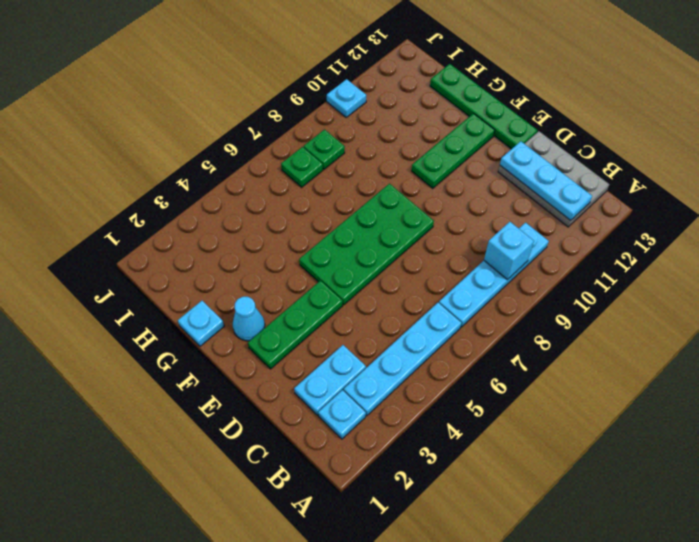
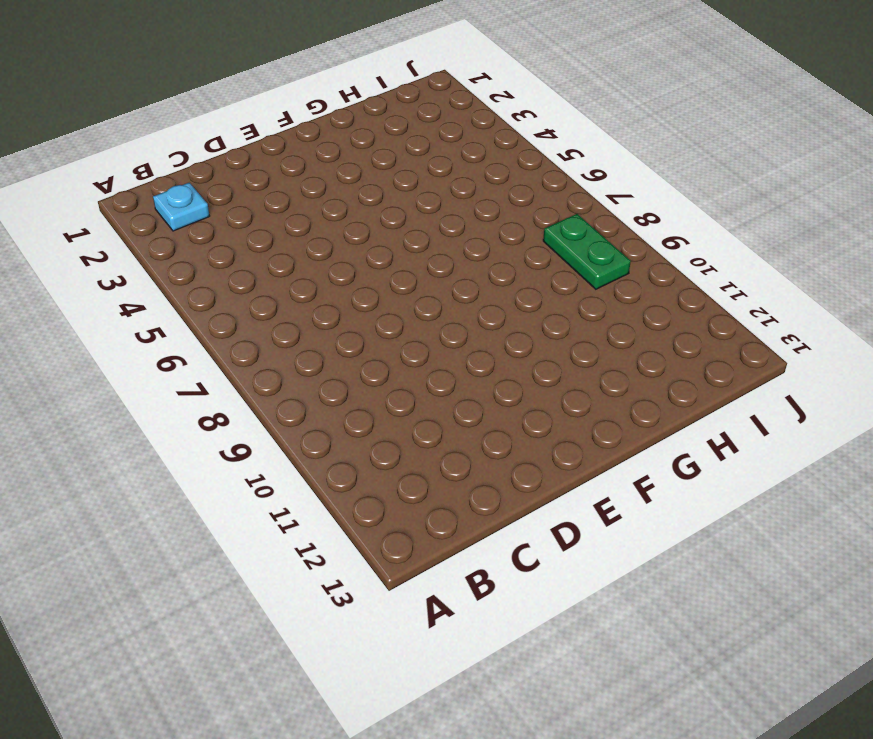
green plate I8:I9 level 1 -> green plate I8 level 1
none -> cyan plate B3:B6 level 1
none -> cyan plate B7:B10 level 1
none -> grey plate B12:D13 level 1

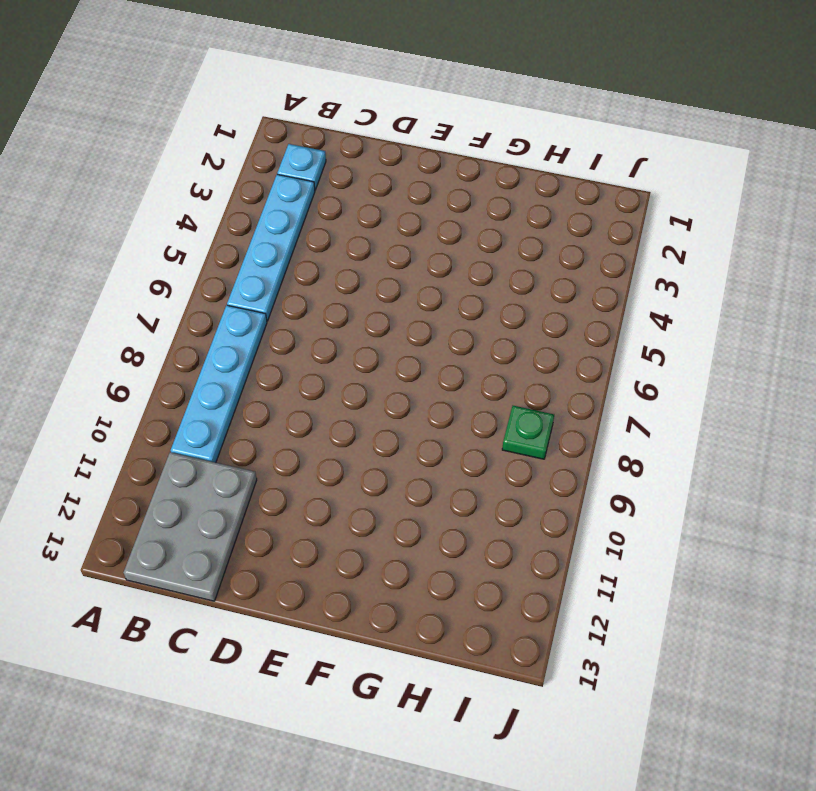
grey plate B11:C13 level 1 -> grey plate B12:D13 level 1
none -> cyan plate C2:C3 level 1
none -> green plate E2:E4 level 1
none -> green plate E5:F8 level 1

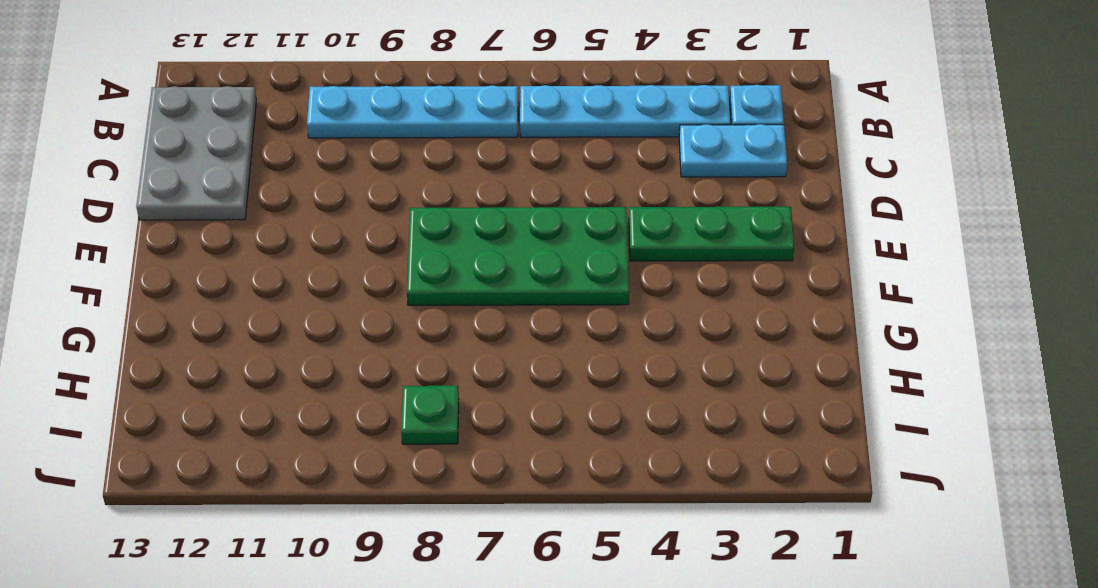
none -> green plate E13:H13 level 1
none -> cyan cone F2 level 1
none -> green plate F10:F12 level 1

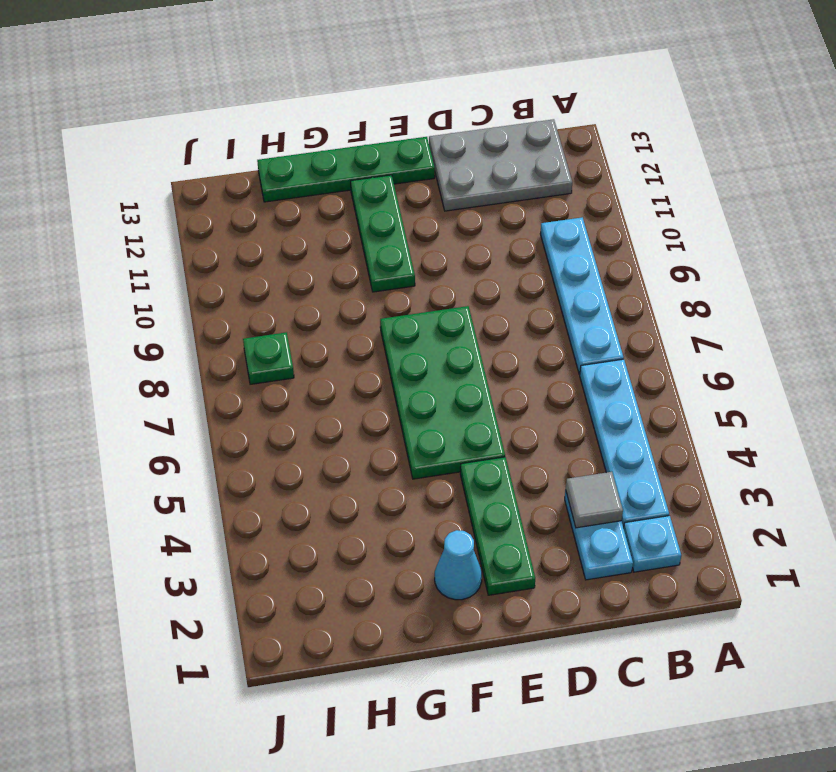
grey tile C3 level 2 -> none
none -> cyan plate G1 level 1
none -> green plate I7 level 1
none -> cyan plate J10 level 1

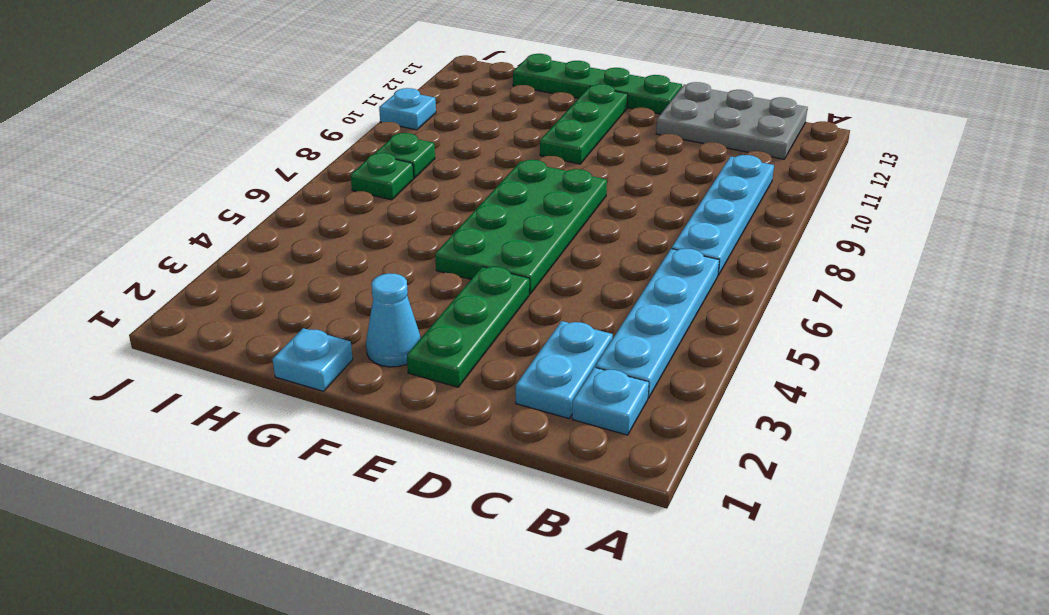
none -> cyan brick B9 level 2
none -> cyan plate B12:D12 level 2

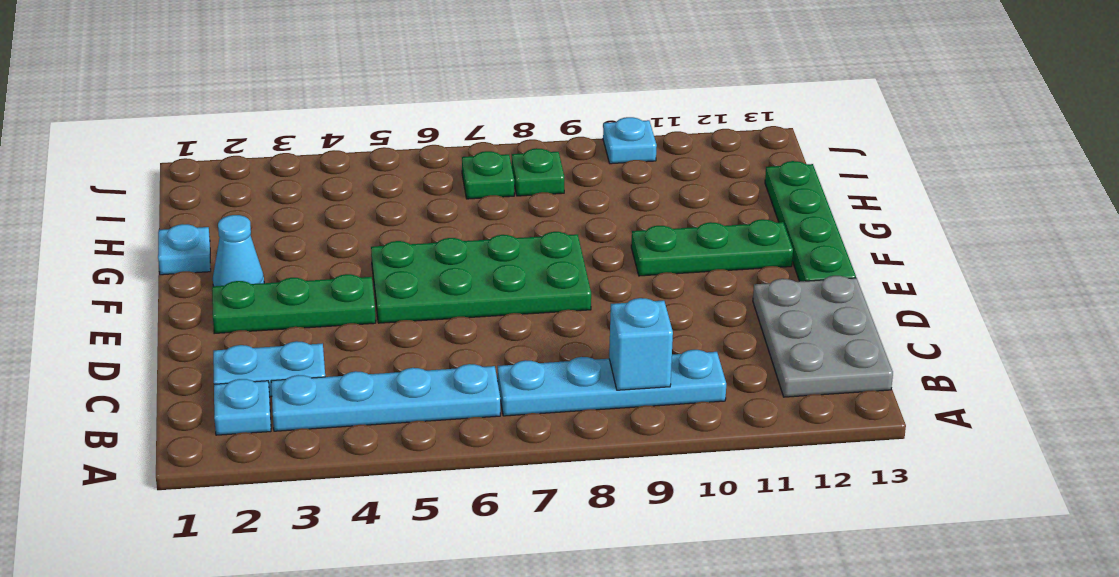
none -> cyan plate B12:D12 level 2

